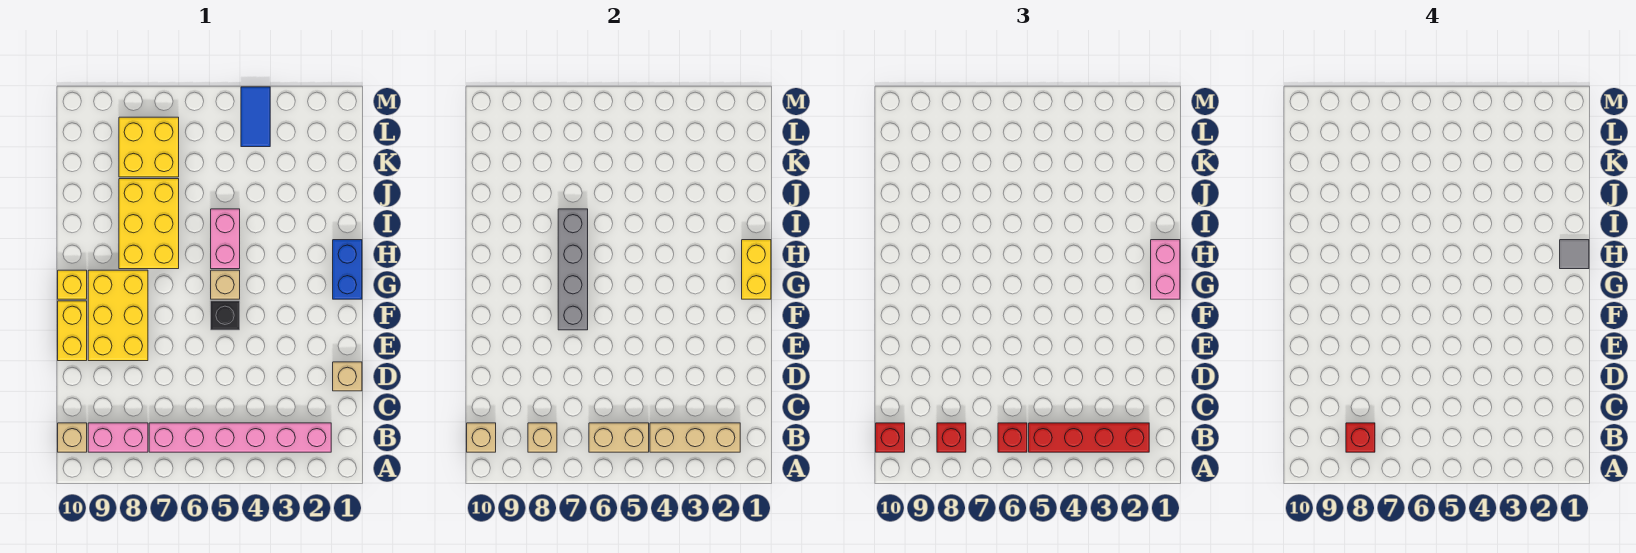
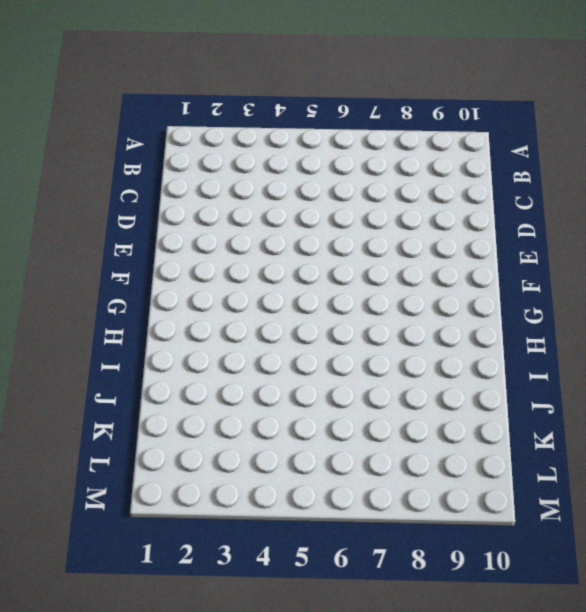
none -> pink brick B2:B7 level 1
none -> pink brick B8:B9 level 1
none -> tan brick B10 level 1

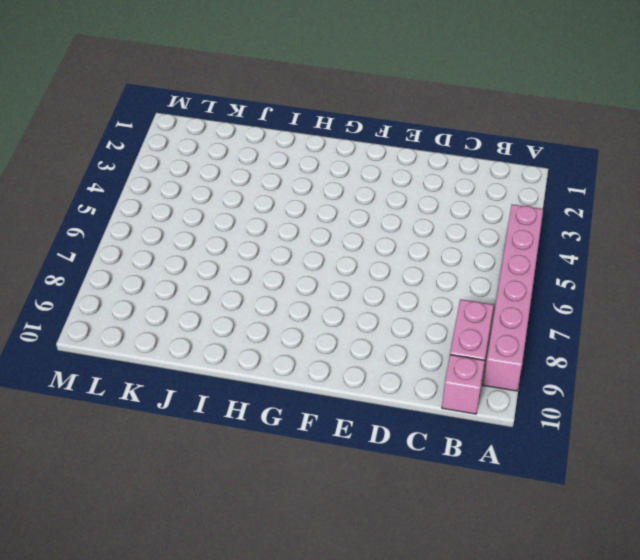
pink brick A4:A9 level 1 -> pink brick B2:B7 level 1
pink brick B10 level 1 -> tan brick B10 level 1
none -> tan brick D1 level 1
none -> yellow brick E8:G9 level 1
none -> yellow brick E10:F10 level 1

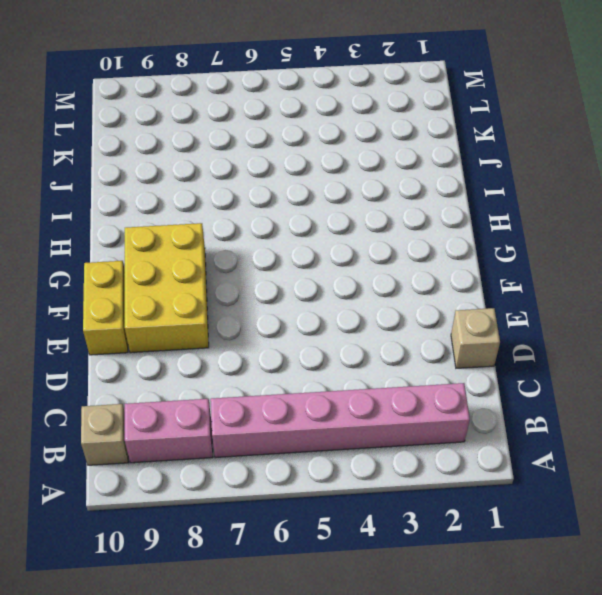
none -> black brick F5 level 1
none -> blue brick G1:H1 level 1
none -> tan brick G5 level 1

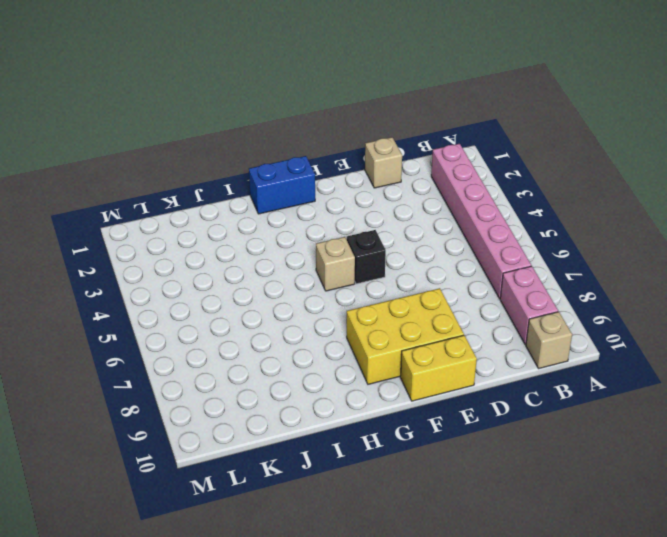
none -> yellow brick G10 level 1
none -> pink brick H5:I5 level 1
none -> yellow brick H7:J8 level 1

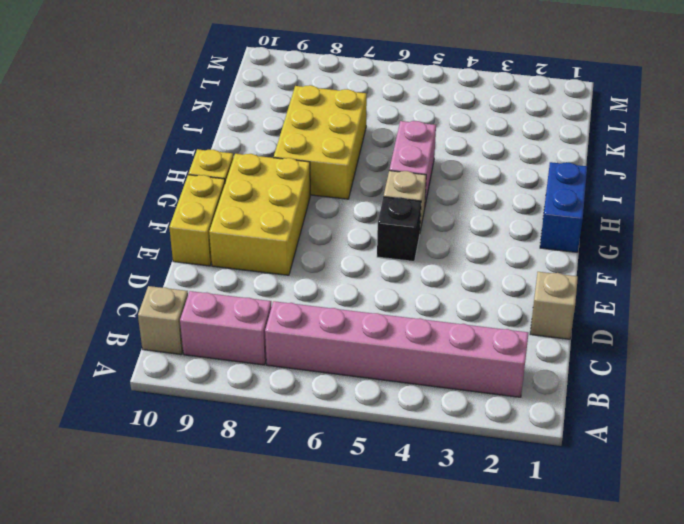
none -> yellow brick K7:L8 level 1
none -> blue tile L4:M4 level 1
none -> tan brick B2:B4 level 2

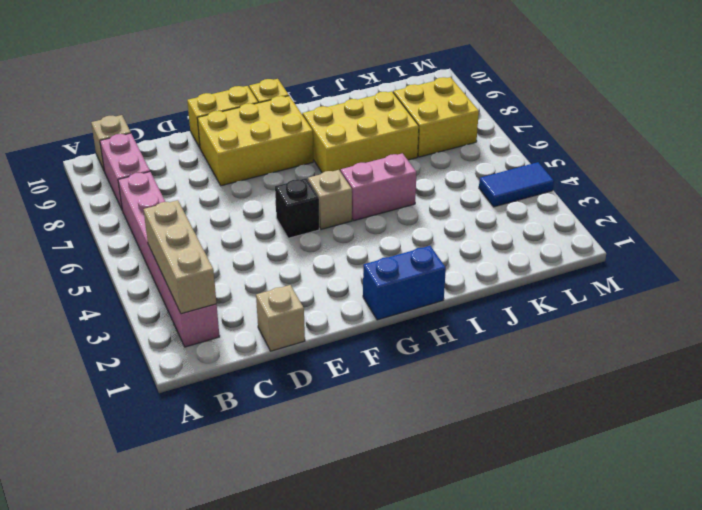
none -> tan brick B5:B6 level 2
none -> tan brick B8 level 2
none -> tan brick B10 level 2

